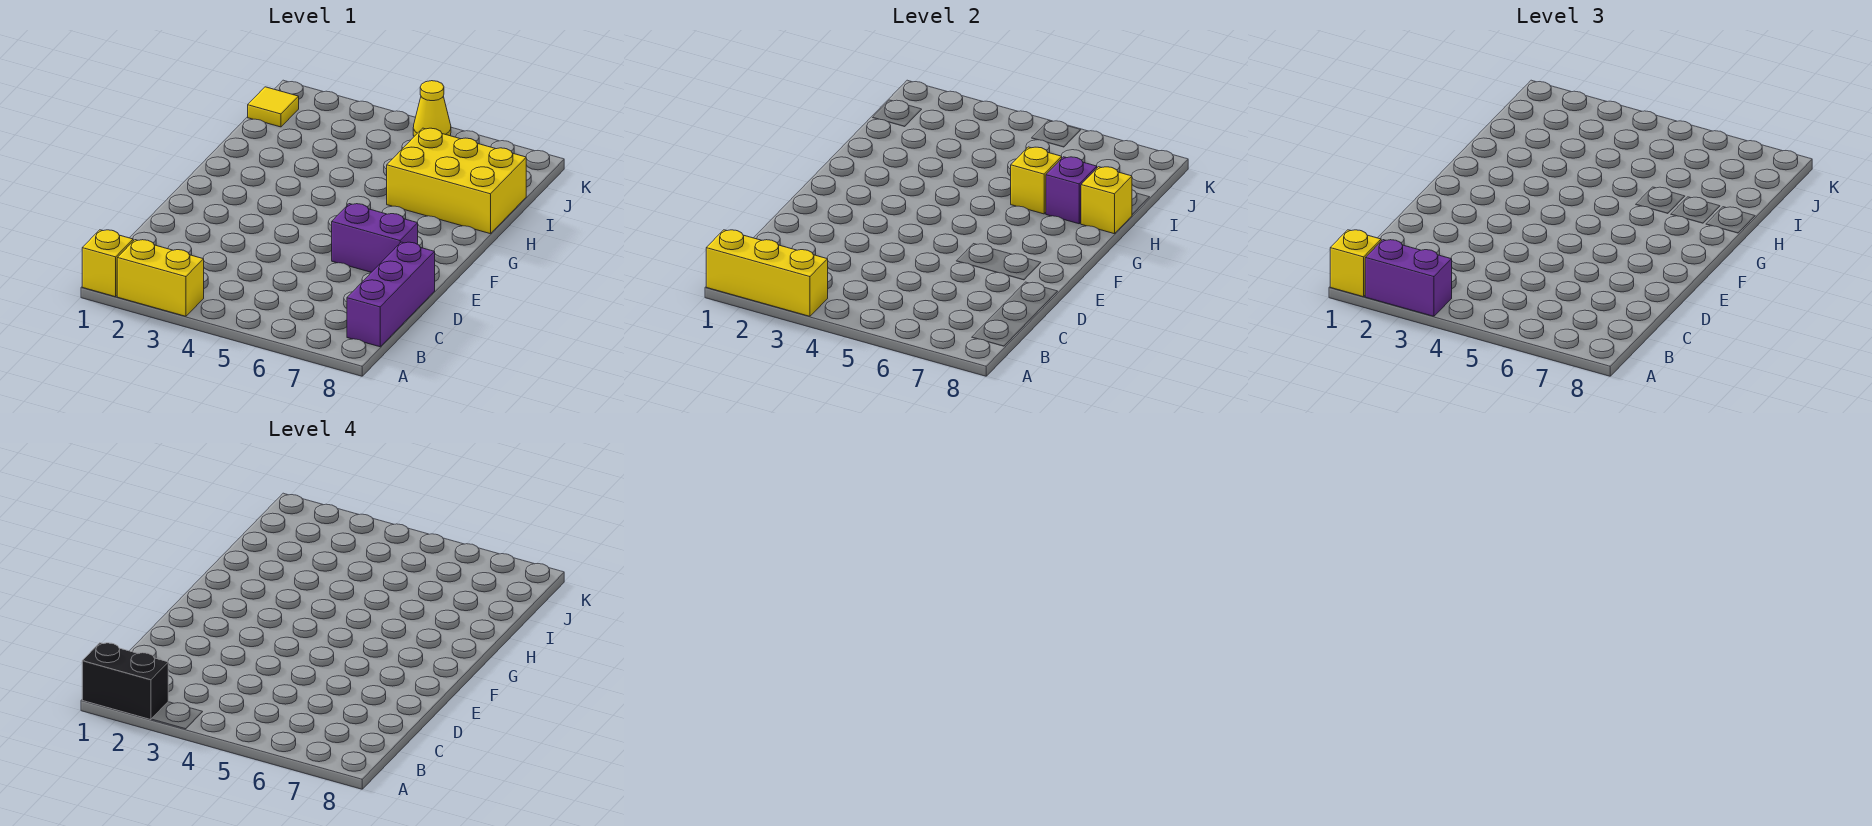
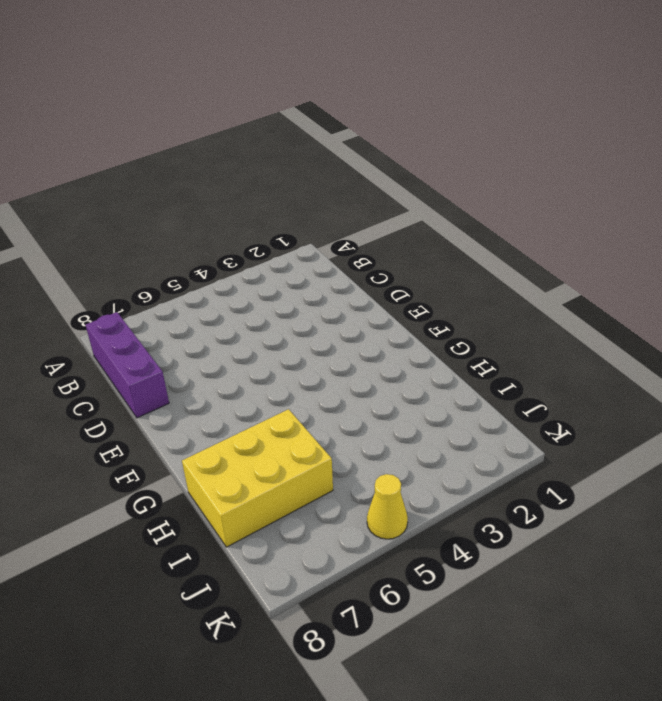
none -> yellow brick A1 level 1
none -> yellow brick A2:A3 level 1
none -> purple brick E6:E7 level 1

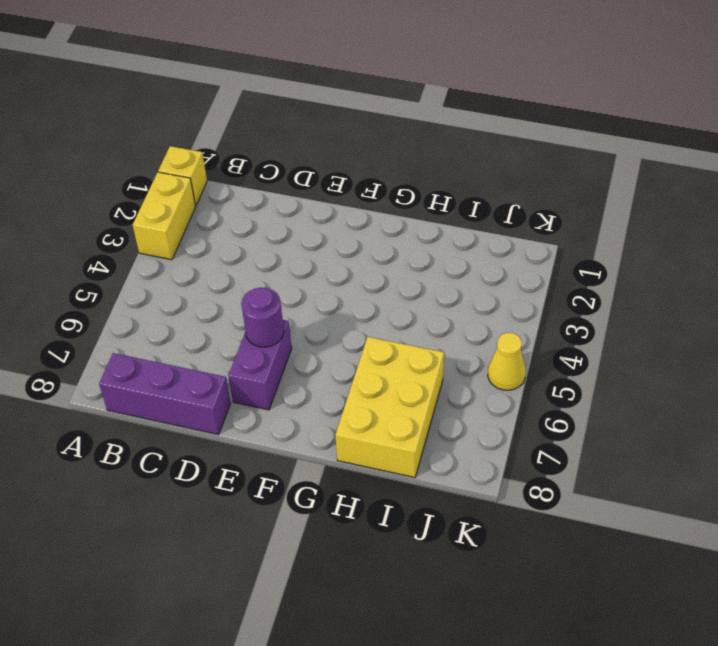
purple round brick E6 level 2 -> none
none -> yellow tile J1 level 1
none -> yellow brick A1:A3 level 2
none -> yellow brick H6 level 2

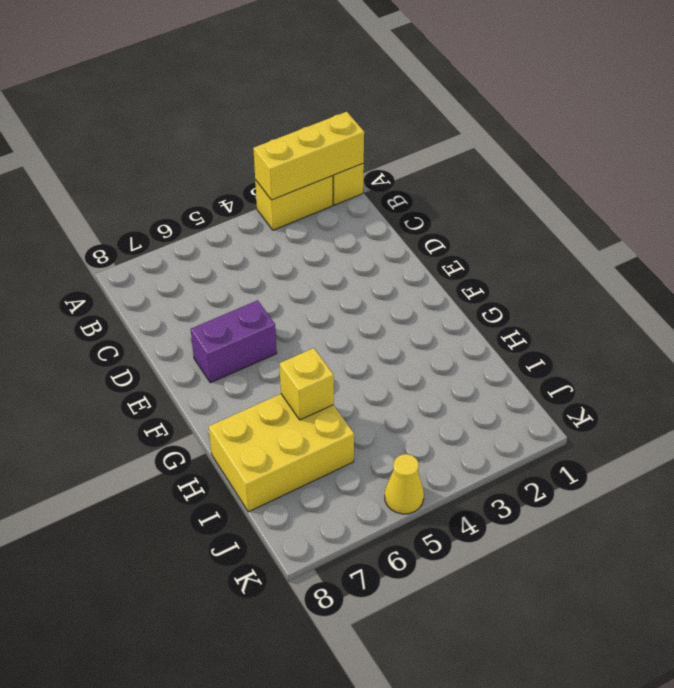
none -> purple brick B8:D8 level 1
none -> yellow tile J1 level 1
none -> purple brick H7 level 2

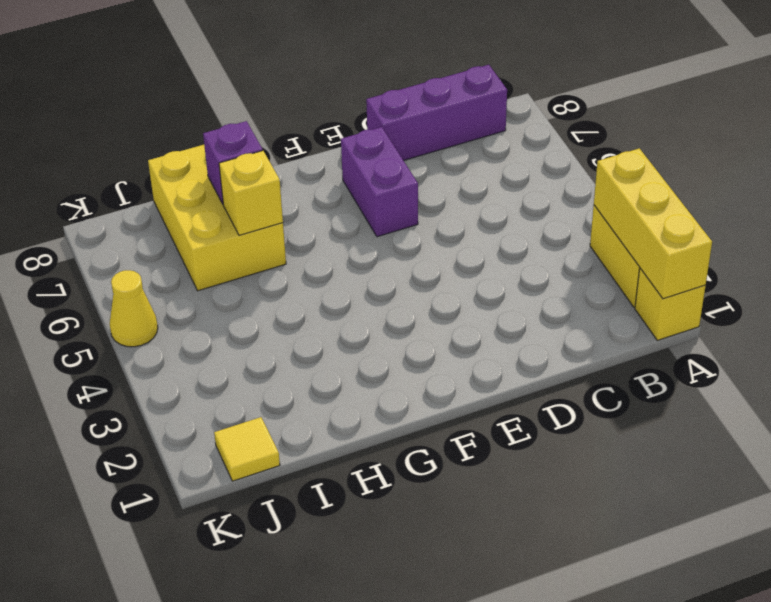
none -> yellow brick H8 level 2
none -> yellow brick A1 level 3
none -> purple brick A2:A3 level 3

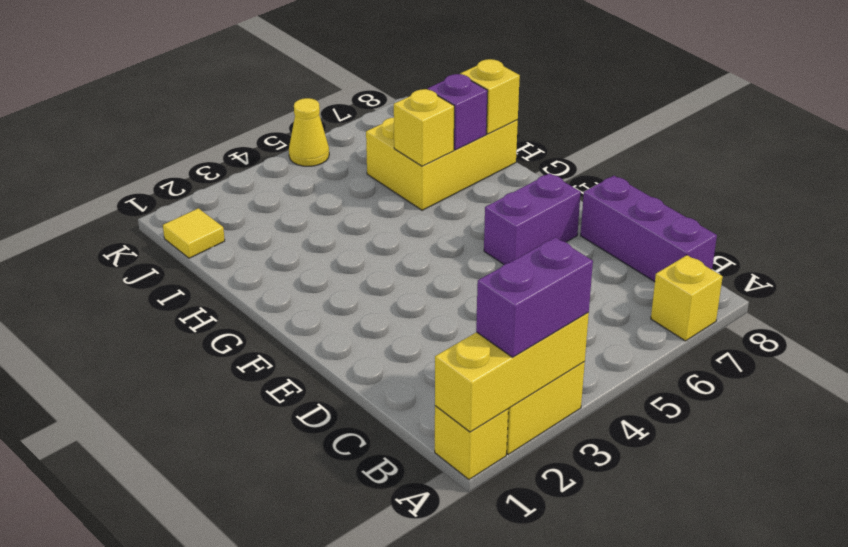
yellow brick A7 level 1 -> yellow brick A1 level 3
none -> black brick A1:A2 level 4

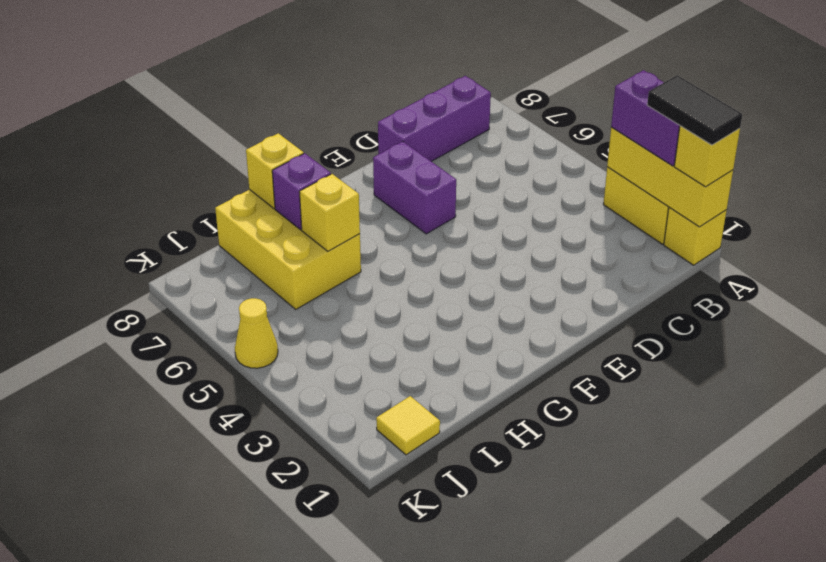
black tile A1:A2 level 4 -> black brick A1:A2 level 4

